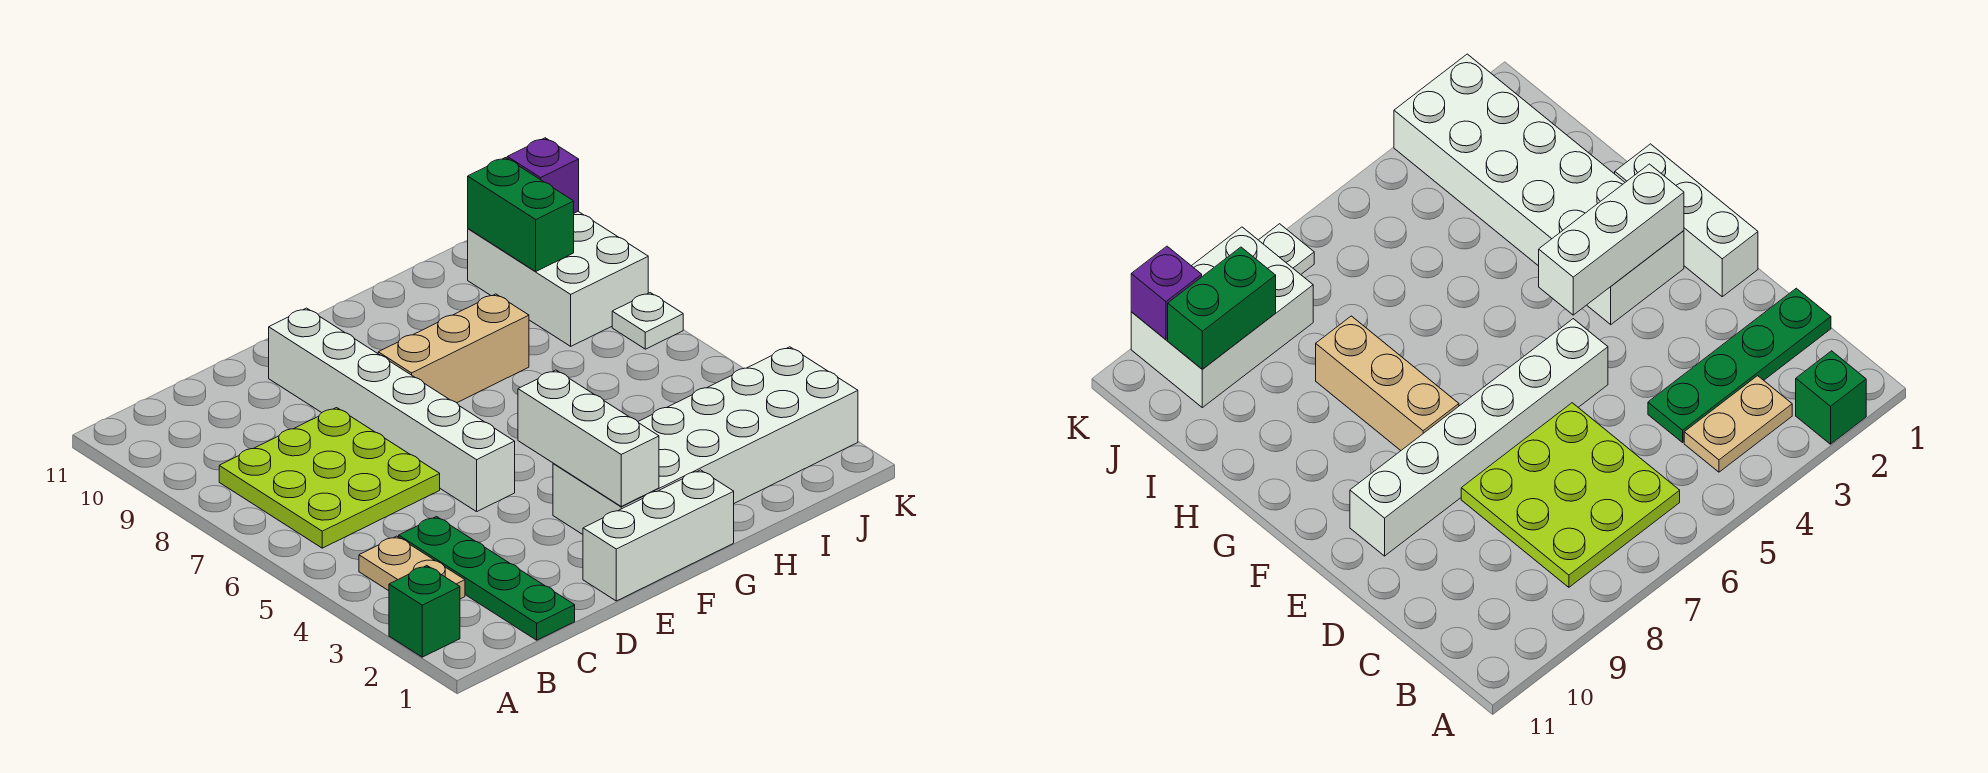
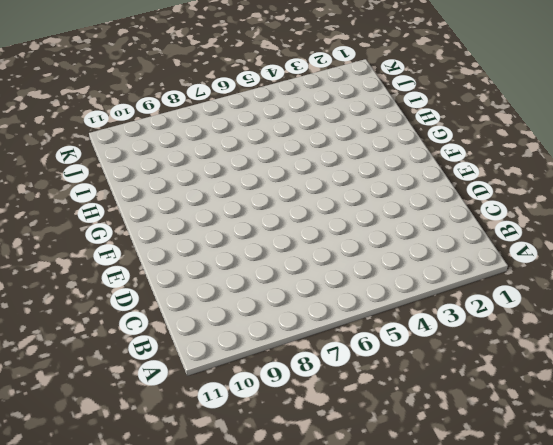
none -> green brick A2 level 1
none -> tan plate B3:B4 level 1
none -> lime plate B6:D8 level 1

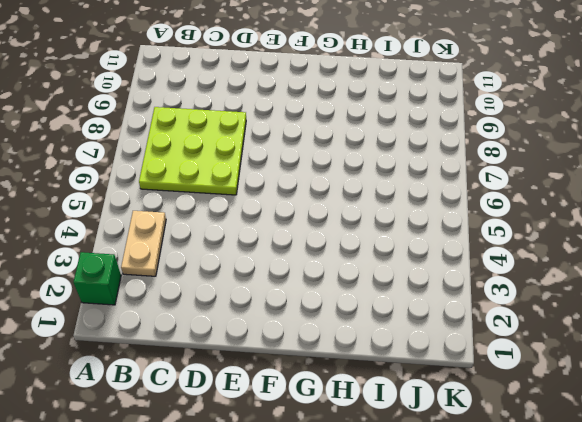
none -> green plate C1:C4 level 1
none -> white brick E1:G1 level 1
none -> white brick E5:E10 level 1

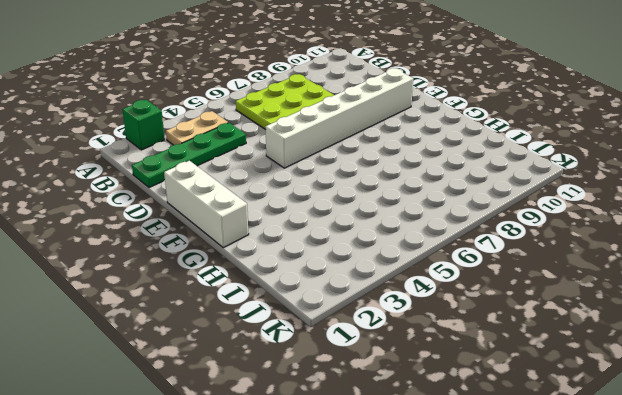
none -> white brick F2:K3 level 1
none -> tan brick F8:H8 level 1
none -> white brick J8:K10 level 1

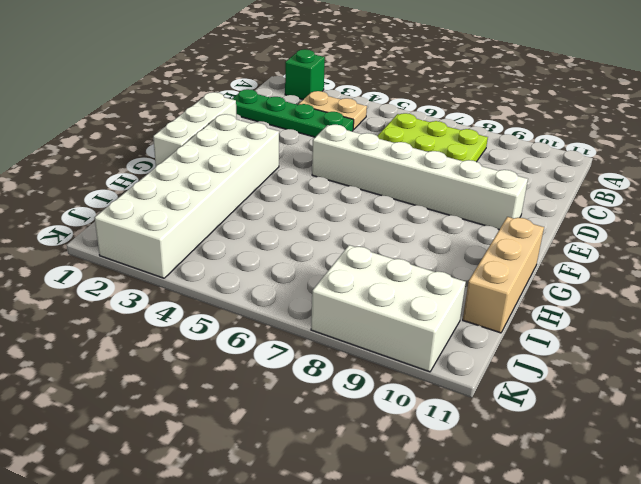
tan brick G11:I11 level 1 -> tan brick F8:H8 level 1
none -> white plate K7 level 1
none -> white brick F2:F4 level 2
none -> green brick J9:J10 level 2

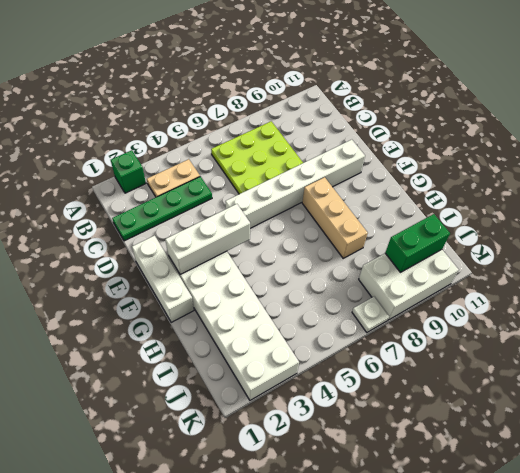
none -> purple brick K10 level 2

